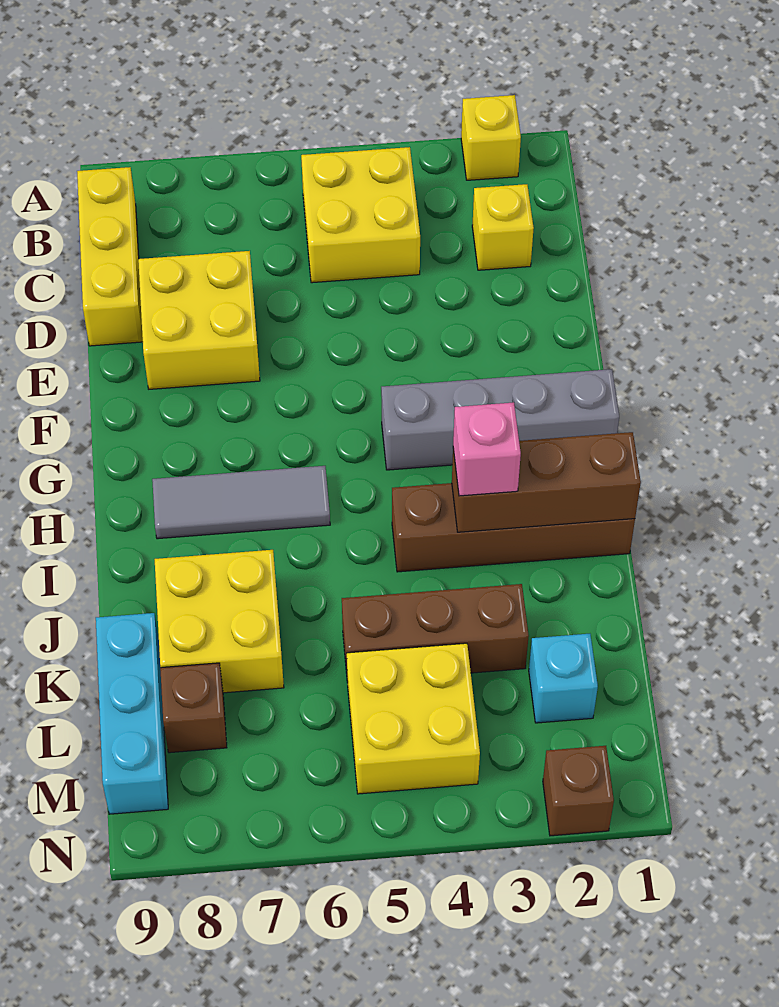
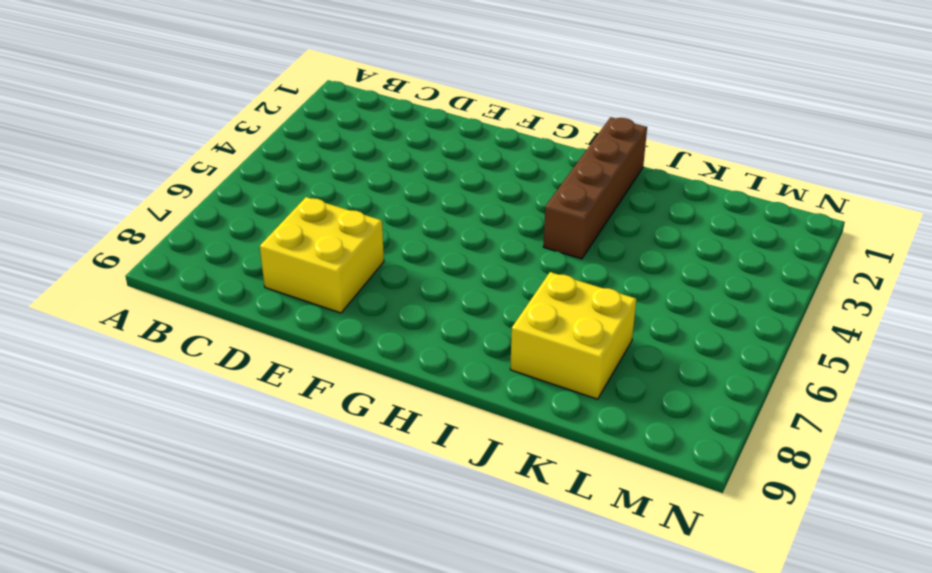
none -> yellow brick A2 level 1
none -> yellow brick B4:C5 level 1
none -> yellow brick B9:D9 level 1

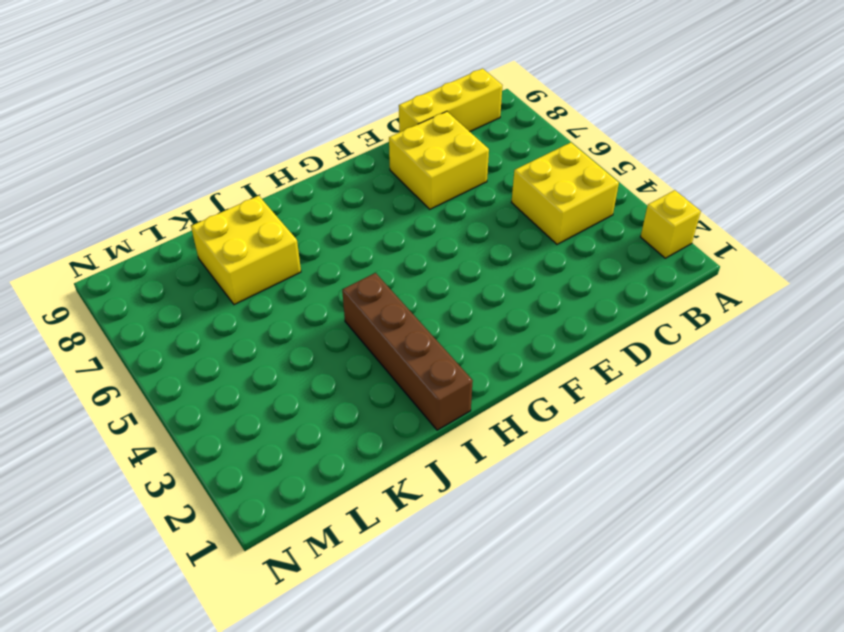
none -> yellow brick C2 level 1
none -> grey brick G1:G4 level 1
none -> grey tile H6:H8 level 1

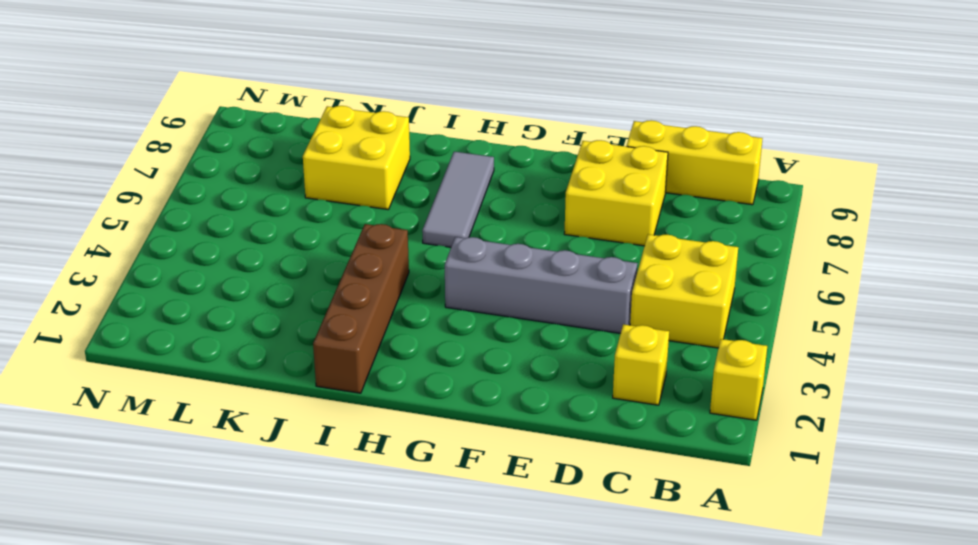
grey brick D4:G4 level 1 -> grey brick G1:G4 level 1
none -> brown brick K3:K5 level 1
none -> cyan brick K9:M9 level 1
none -> cyan brick L2 level 1

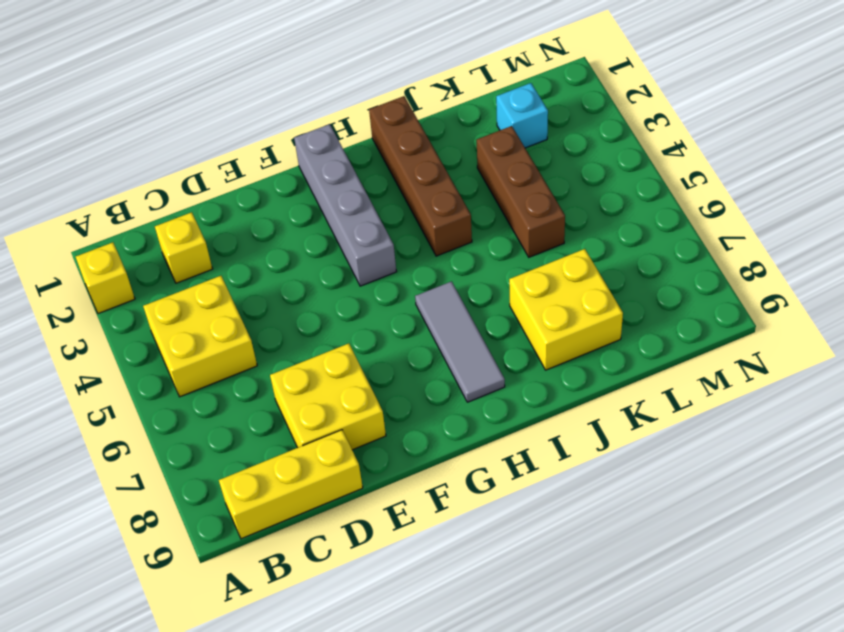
none -> cyan brick K9:M9 level 1
none -> yellow brick L4:M5 level 1
none -> brown brick L8 level 1

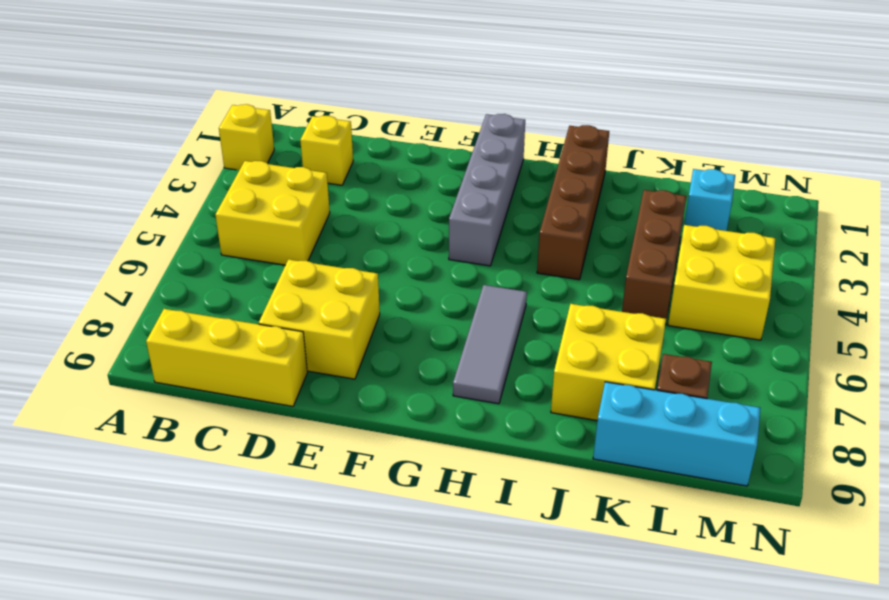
none -> brown brick N2 level 1
none -> brown brick I1:I3 level 2
none -> pink brick I3 level 3

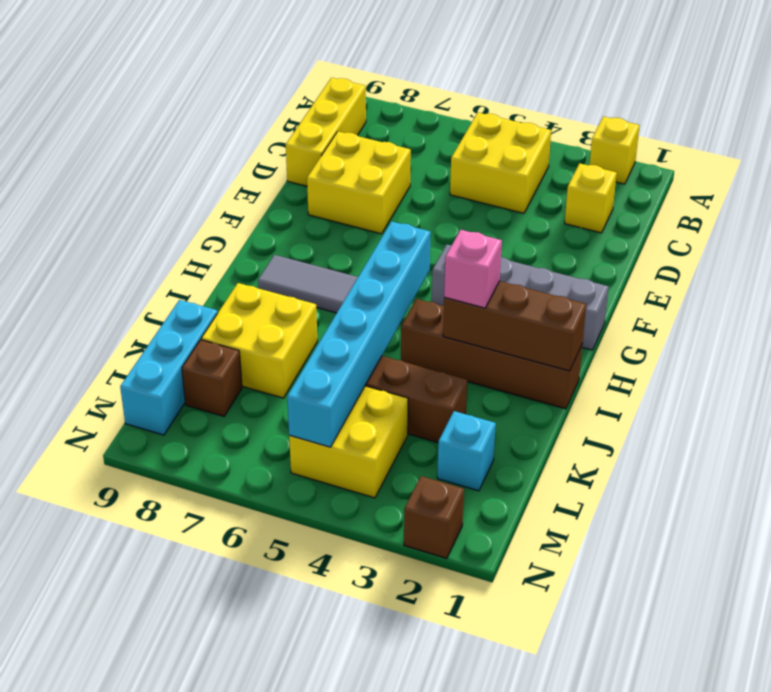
cyan brick H5:M5 level 2 -> none

